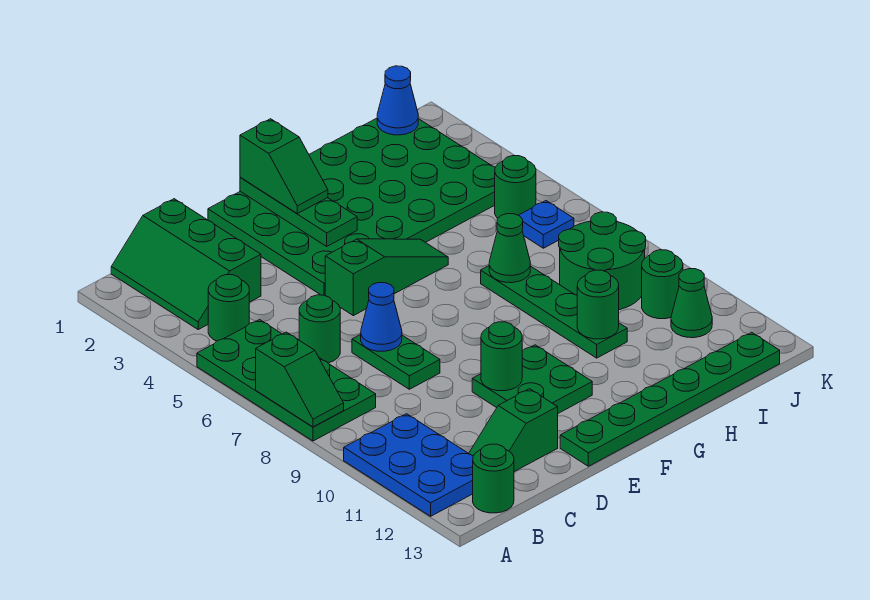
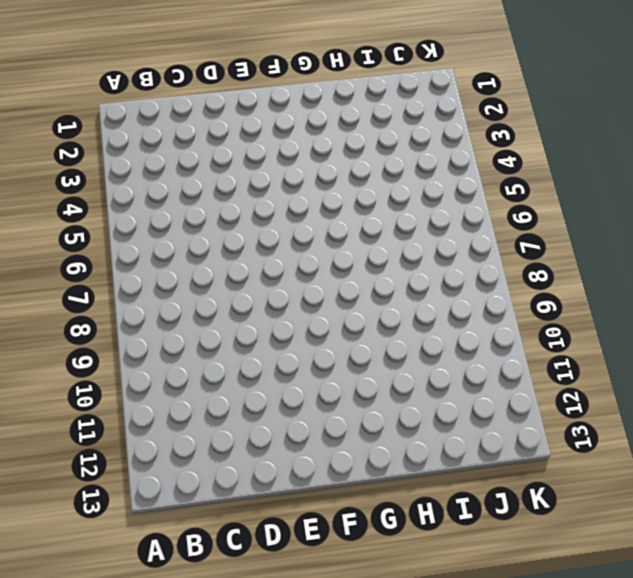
none -> green plate A5:B8 level 1
none -> blue plate A10:B12 level 1
none -> green slope B1:C3 level 1 top C

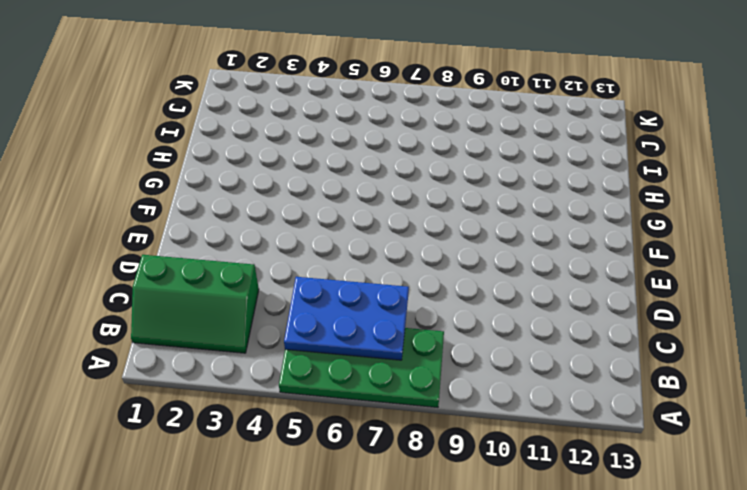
blue plate B5:C7 level 2 -> blue plate A10:B12 level 1
none -> green round brick B4 level 1
none -> green round brick B13 level 1
none -> green round brick C6 level 1

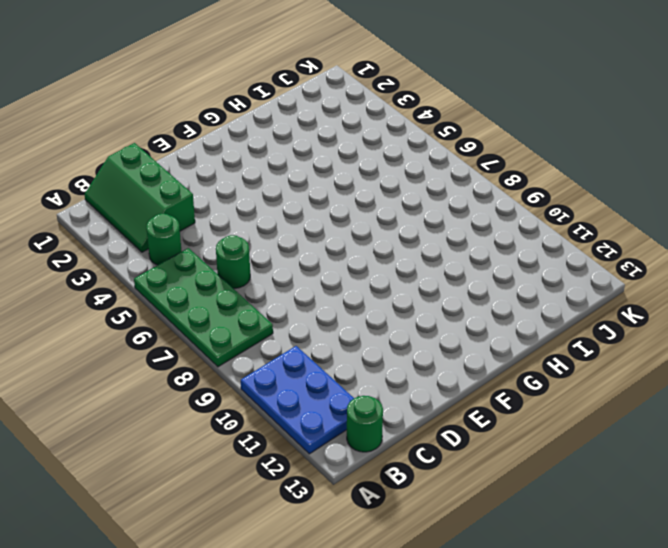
none -> green slope C12:D12 level 1 top D
none -> green plate D7:D8 level 1
none -> green plate E1:J4 level 1

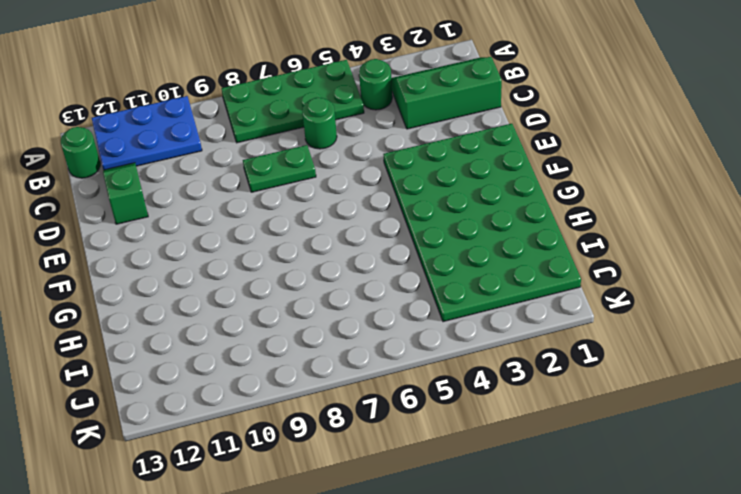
none -> green slope E5:G5 level 1 top E
none -> green plate E10:F11 level 1
none -> green plate E13:J13 level 1

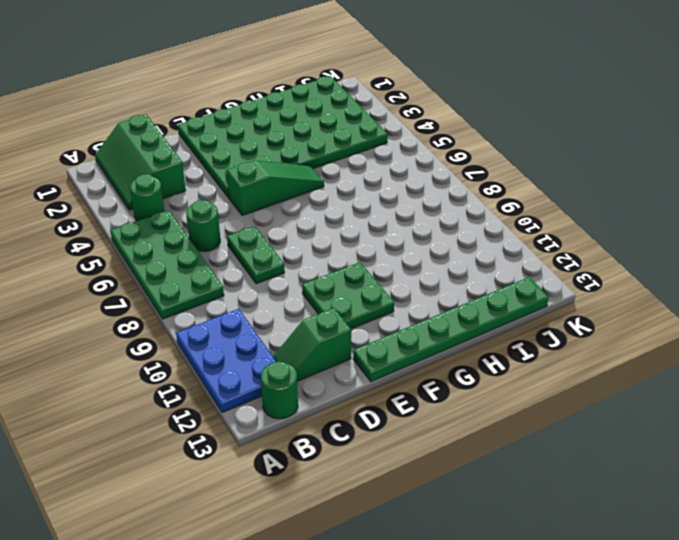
none -> green plate H7:H10 level 1
none -> green round brick I8:J9 level 1
none -> green round brick J5 level 1

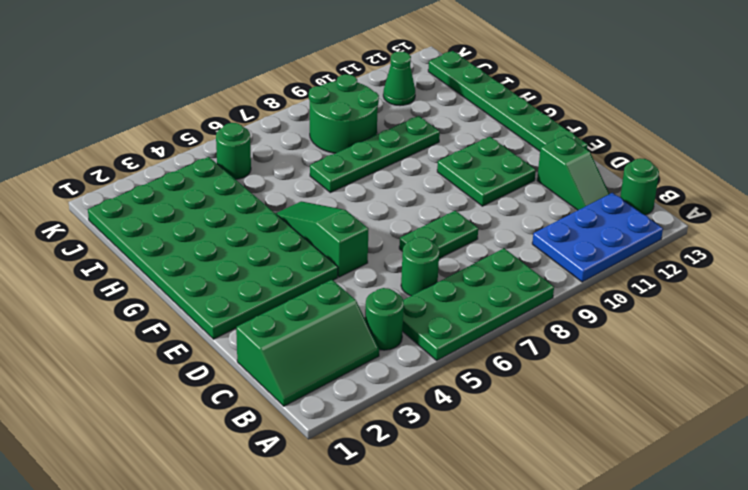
none -> blue plate J6 level 1
none -> green round brick J10 level 1
none -> green slope A7:A8 level 2 top 7

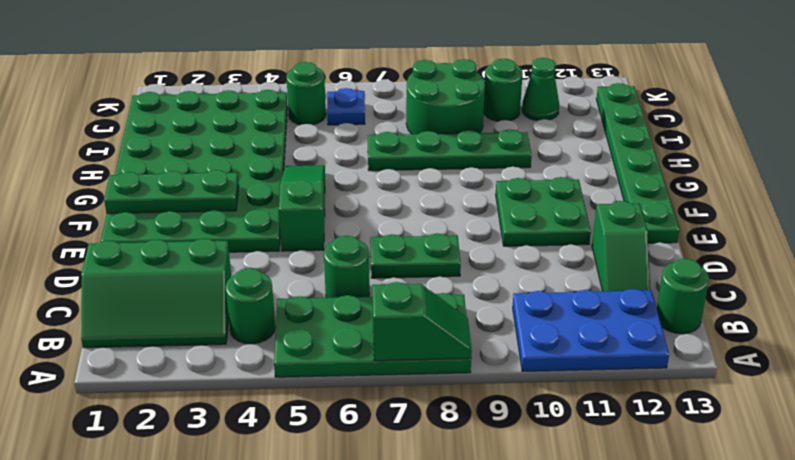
none -> blue cone D7 level 2
none -> green round brick E10 level 2
none -> green cone H7 level 2

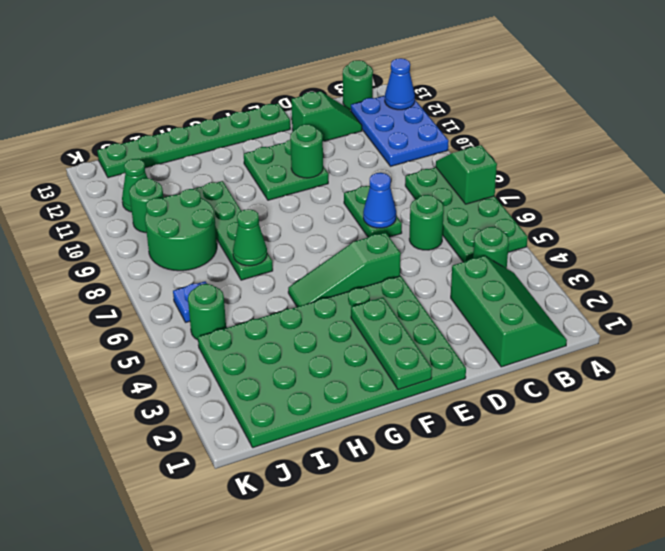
blue cone A12 level 2 -> blue cone J1 level 2
none -> green round brick H10 level 2
none -> green slope F1:F2 level 3 top 1

